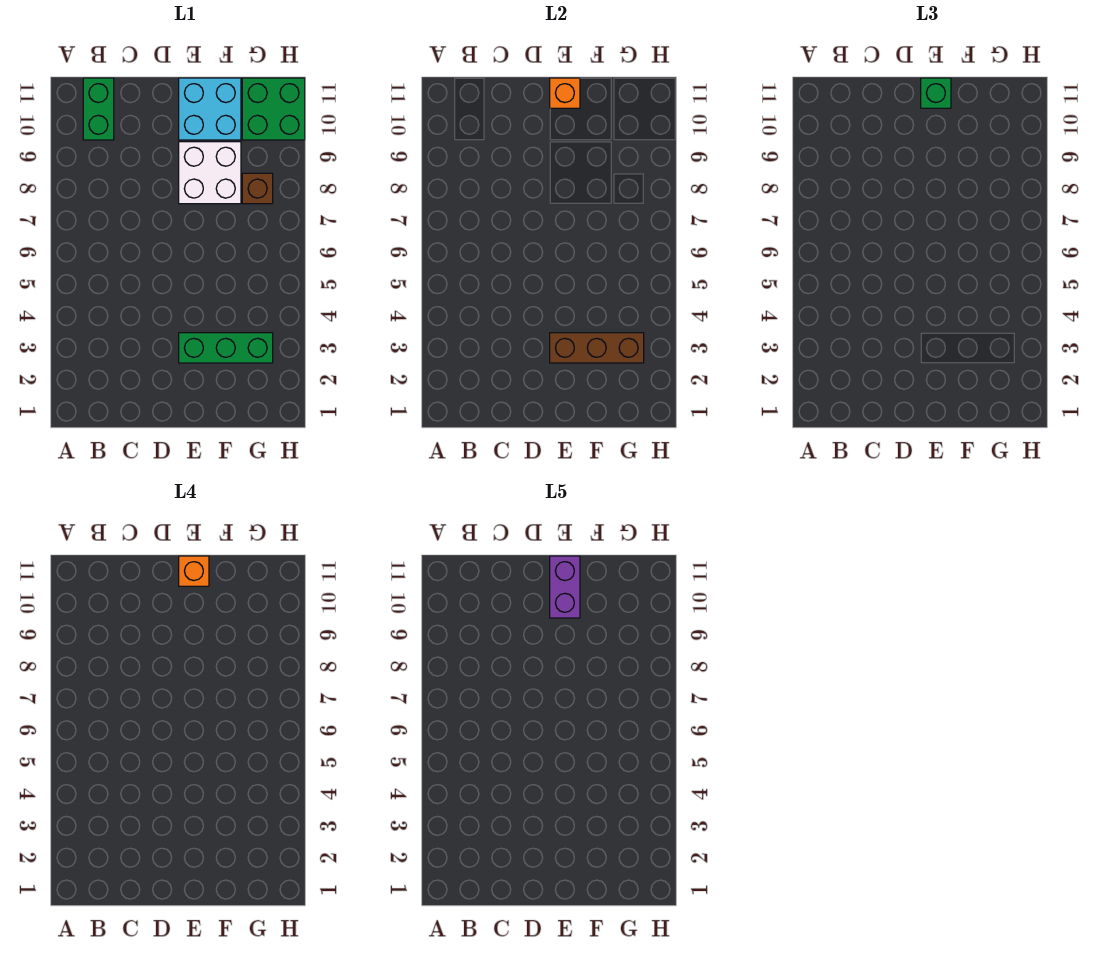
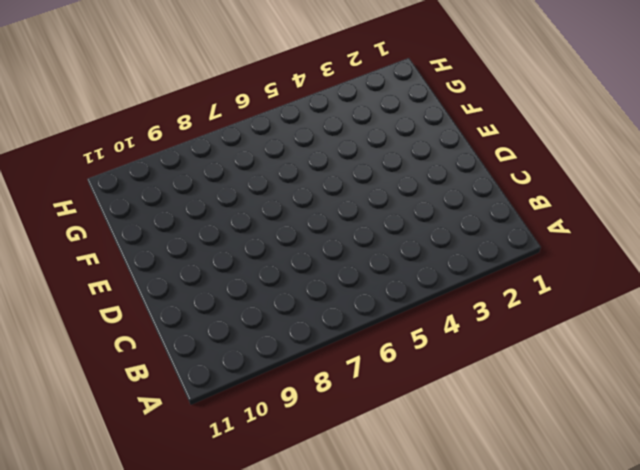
none -> green brick B10:B11 level 1
none -> green brick E3:G3 level 1

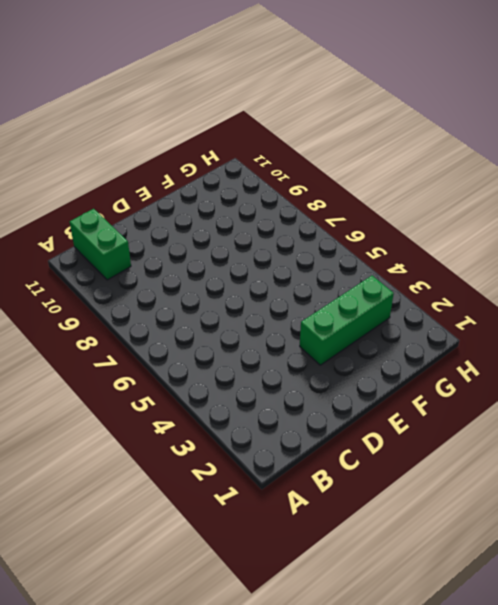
none -> white brick E8:F9 level 1
none -> cyan brick E10:F11 level 1

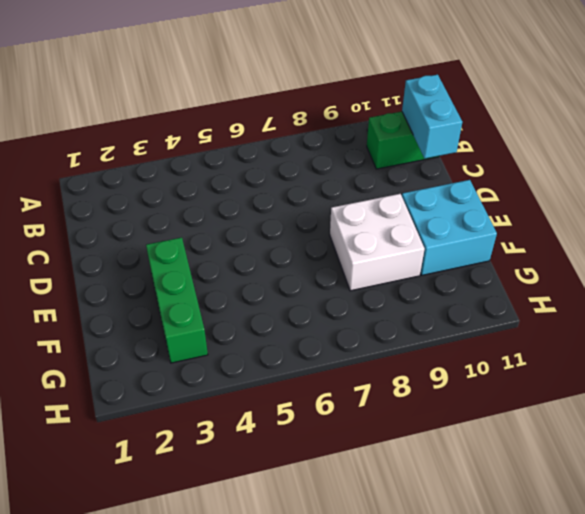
cyan brick B11:C11 level 2 -> none
none -> brown brick G8 level 1
none -> green brick G10:H11 level 1

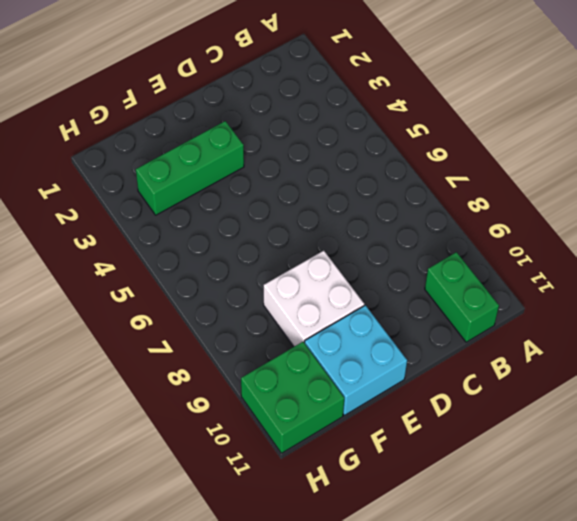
none -> brown brick G8 level 1
none -> brown brick E3:G3 level 2

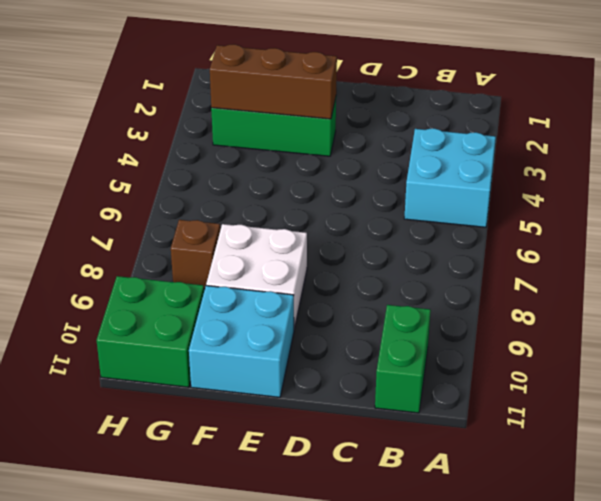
cyan brick A4:B5 level 1 -> none
none -> orange brick E11 level 2
none -> green brick E11 level 3

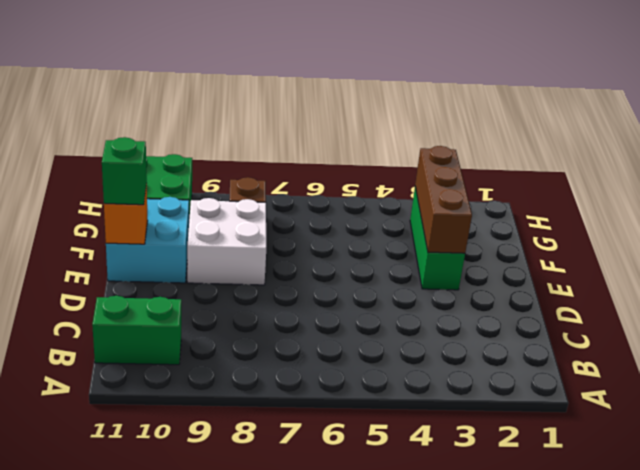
none -> orange brick E11 level 4
none -> purple brick E10:E11 level 5

